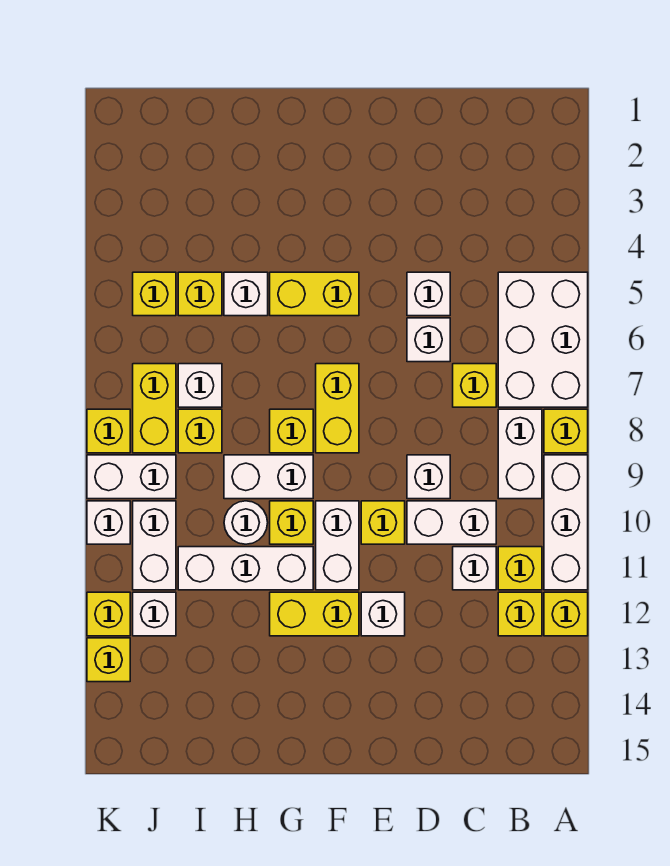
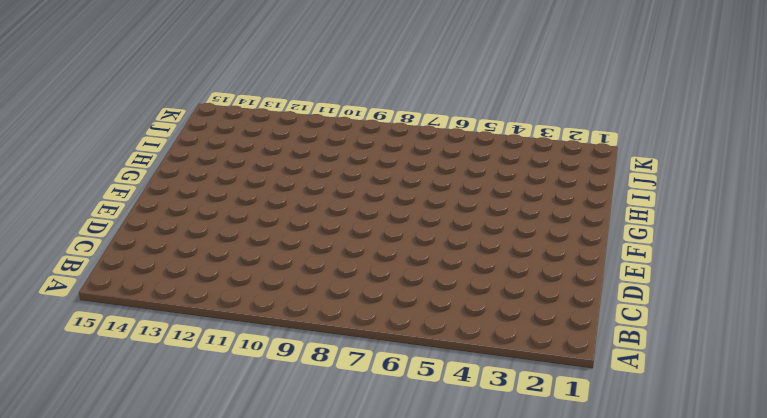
none -> white brick A5:B7 level 1
none -> yellow brick A8 level 1
none -> white brick A9:A11 level 1
none -> yellow brick A12 level 1

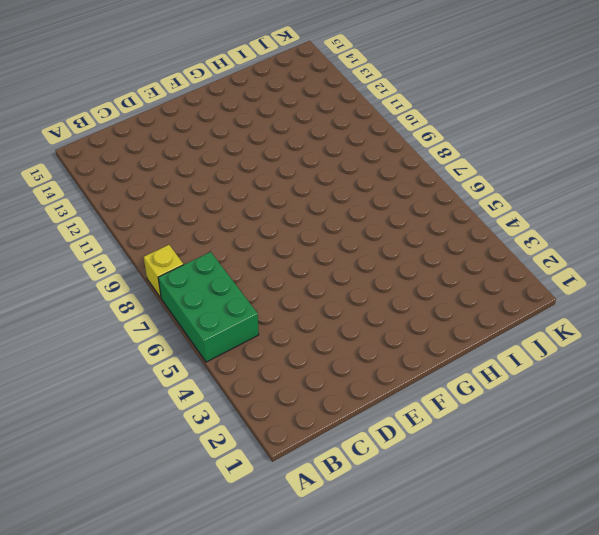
green brick A5:B7 level 1 -> white brick A5:B7 level 1
none -> white brick A9:A11 level 1
none -> yellow brick A12 level 1
none -> white brick B8:B9 level 1
none -> yellow brick B11 level 1

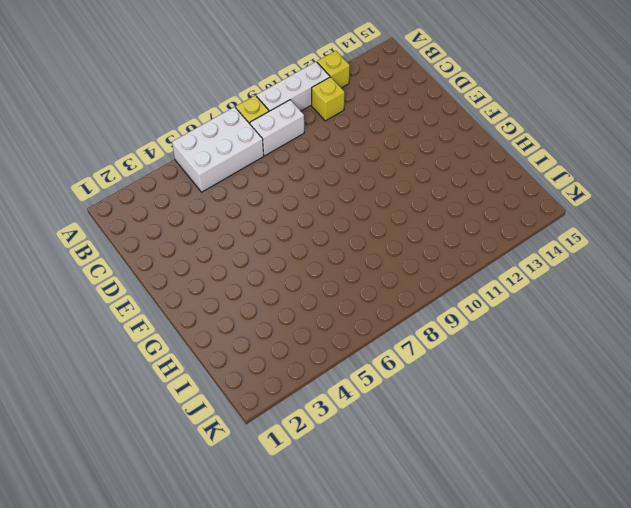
none -> yellow brick B12 level 1
none -> yellow brick C7 level 1
none -> white brick C10:D10 level 1
none -> white brick C11 level 1

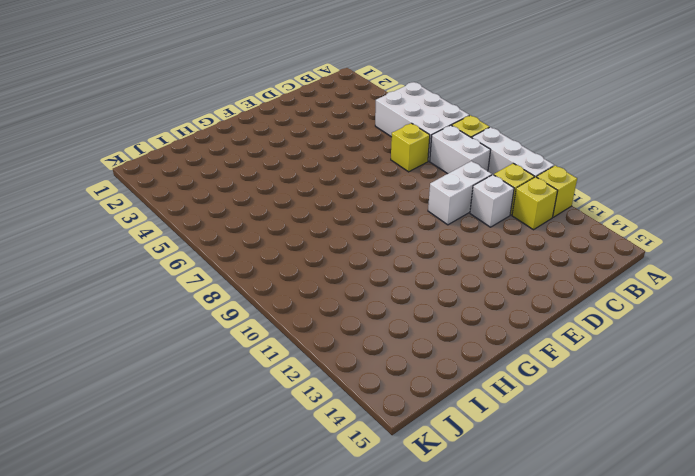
none -> white brick D5 level 1
none -> white brick D6 level 1
none -> white brick D9 level 1
none -> yellow brick E10 level 1

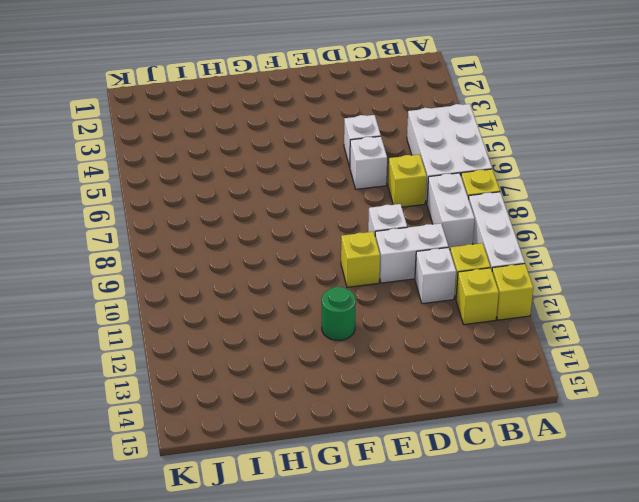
green round brick F12 level 1 -> yellow brick F12:G12 level 1
none -> white brick E12 level 1
none -> yellow brick F5:G5 level 1
none -> yellow brick F7:F8 level 1
none -> white brick F10:F11 level 1

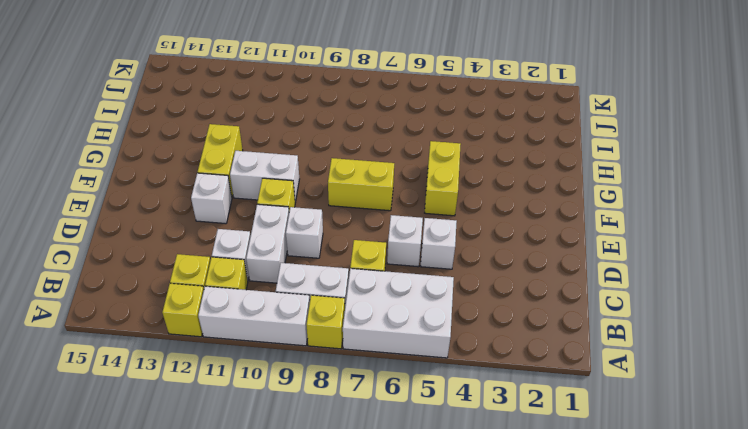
none -> yellow brick G8 level 1
none -> white brick G9:H9 level 1
none -> yellow brick G10 level 1
none -> white brick G11:I11 level 1

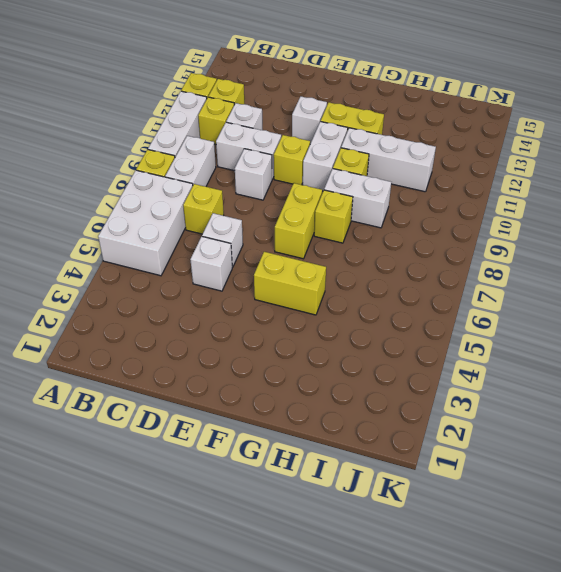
none -> white brick H5 level 1
none -> white round brick H10 level 1
none -> yellow brick I5 level 1
none -> white brick I7 level 1

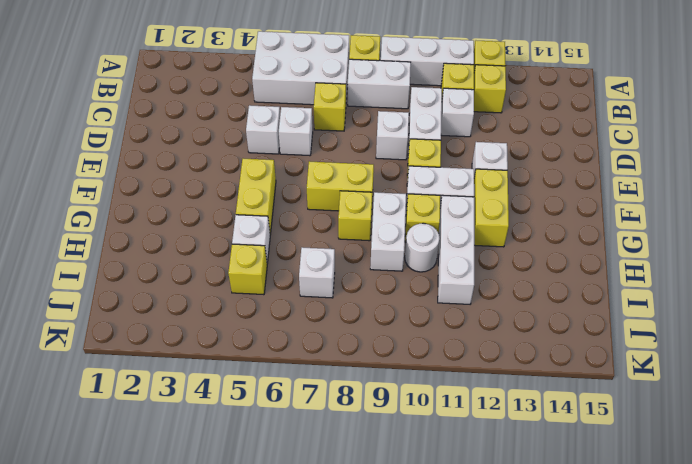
none -> yellow brick I8 level 1
none -> yellow brick J5 level 1
none -> yellow brick J7:J8 level 1
none -> white brick J9:K9 level 1

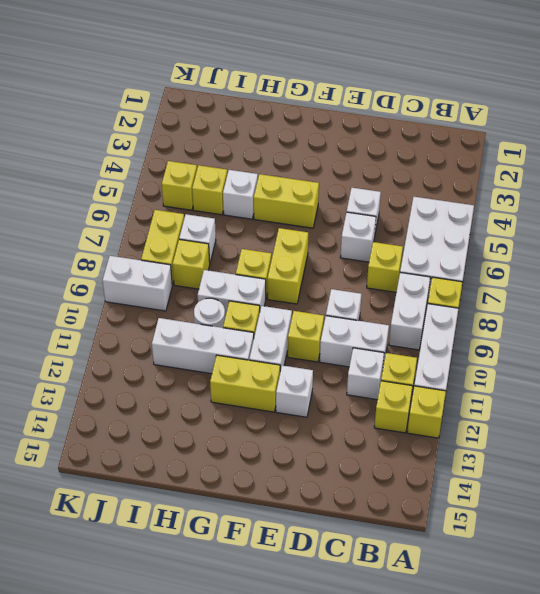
none -> white brick J10:J11 level 1
none -> white brick J12 level 1
none -> yellow brick K8 level 1
none -> white brick K10 level 1

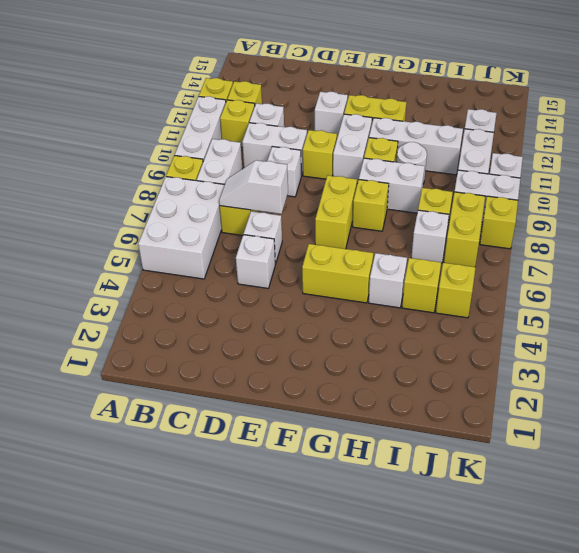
white slope C7:D7 level 2 top D -> none
none -> yellow brick K12 level 1
none -> yellow brick K13 level 1

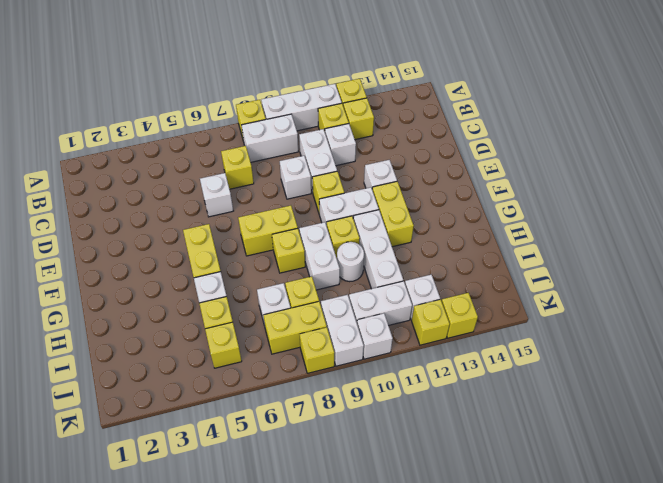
none -> white brick A5:B7 level 1
none -> white brick D5 level 1

